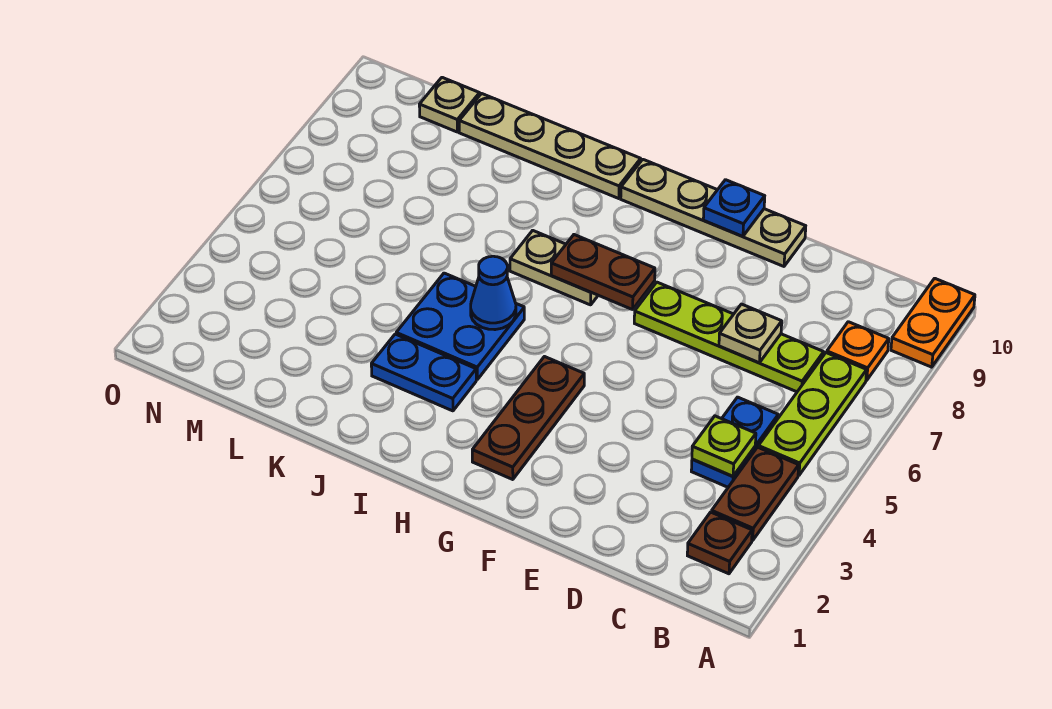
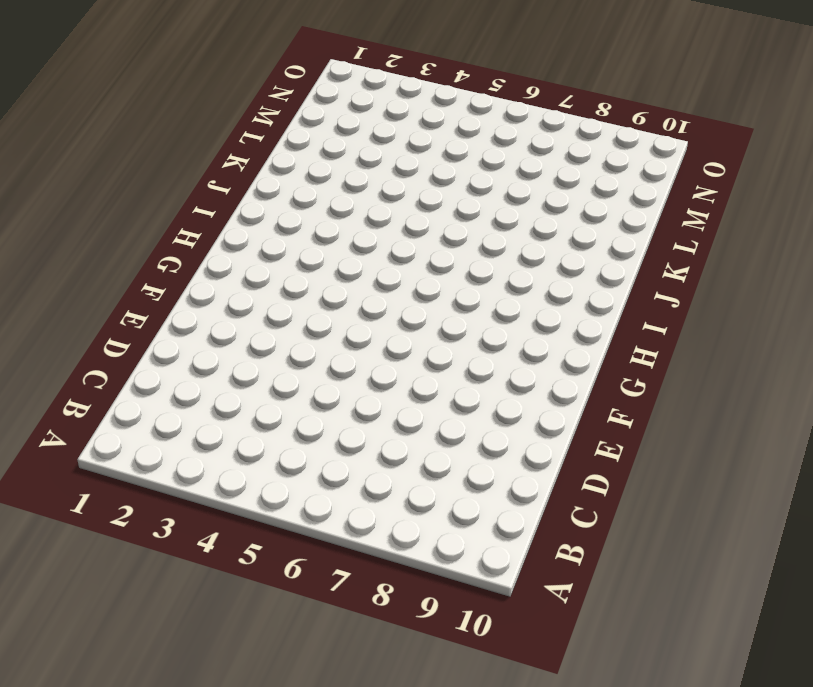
none -> orange plate A9:A10 level 1
none -> brown plate B2 level 1
none -> brown plate B3:B4 level 1

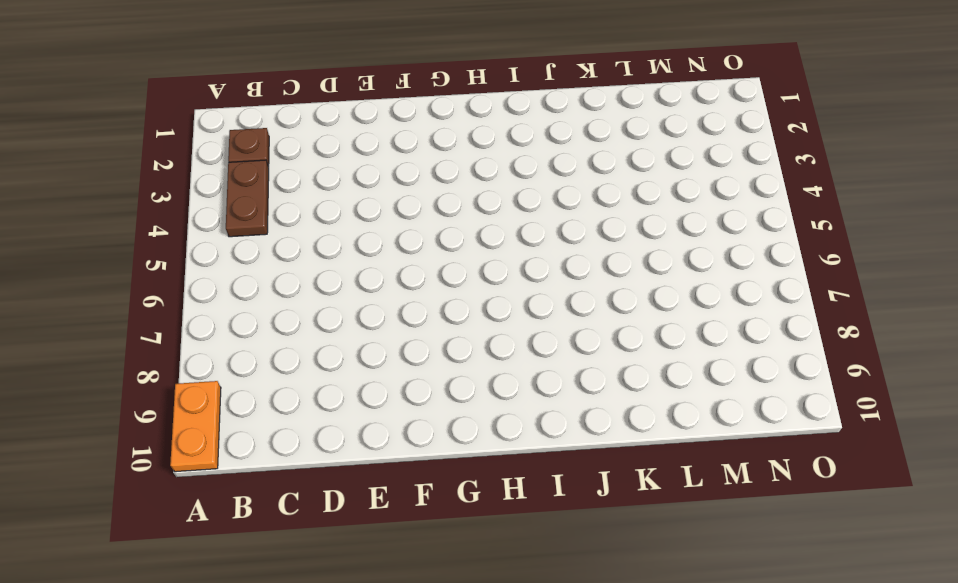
none -> lime plate B5:B7 level 1
none -> orange plate B8 level 1
none -> blue plate C4:C5 level 1

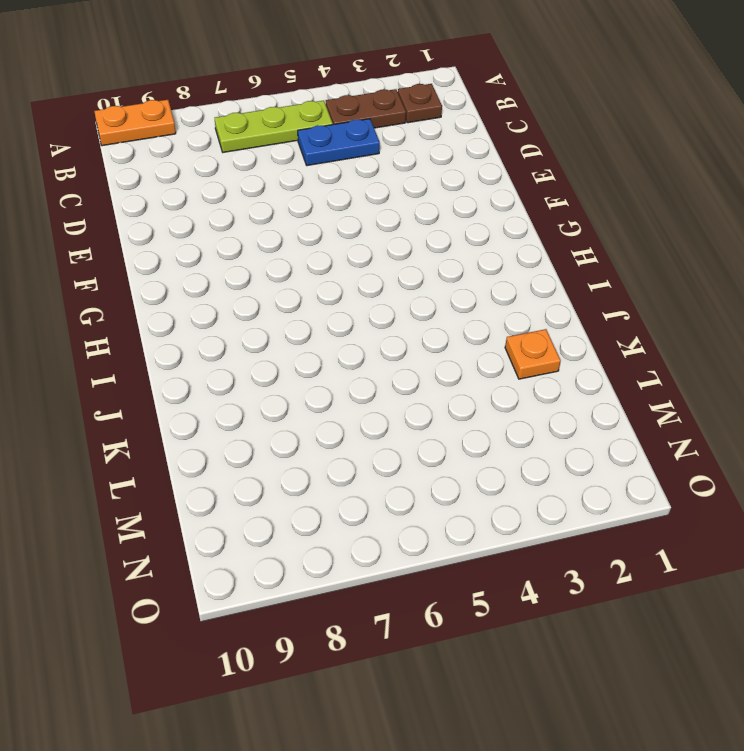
orange plate K2 level 1 -> orange plate B8 level 1
none -> lime plate C7:F7 level 1
none -> tan plate E10:H10 level 1
none -> brown plate G2:G4 level 1

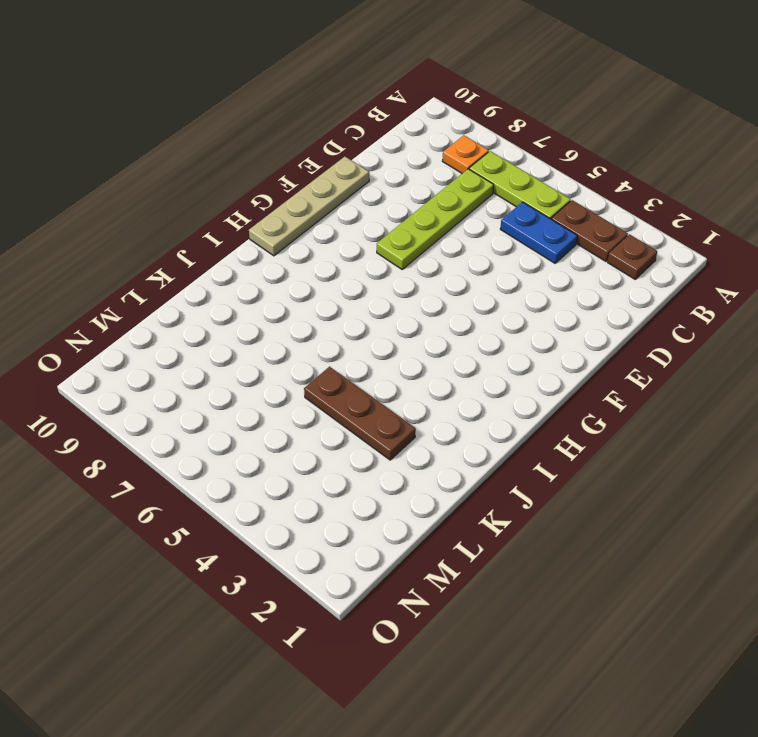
brown plate K3:K5 level 1 -> brown plate G2:G4 level 1
none -> orange plate A9:A10 level 1
none -> tan plate H7:I7 level 1
none -> blue plate I3:J3 level 1

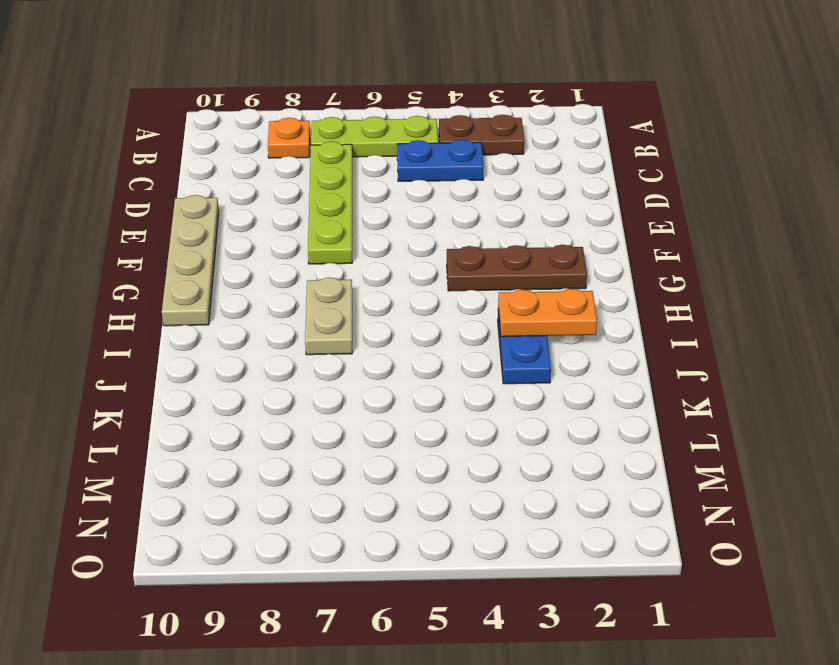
orange plate I2:I3 level 2 -> orange plate A9:A10 level 1
none -> brown plate B2 level 1
none -> blue plate I4:J5 level 1
none -> tan plate I10:L10 level 1

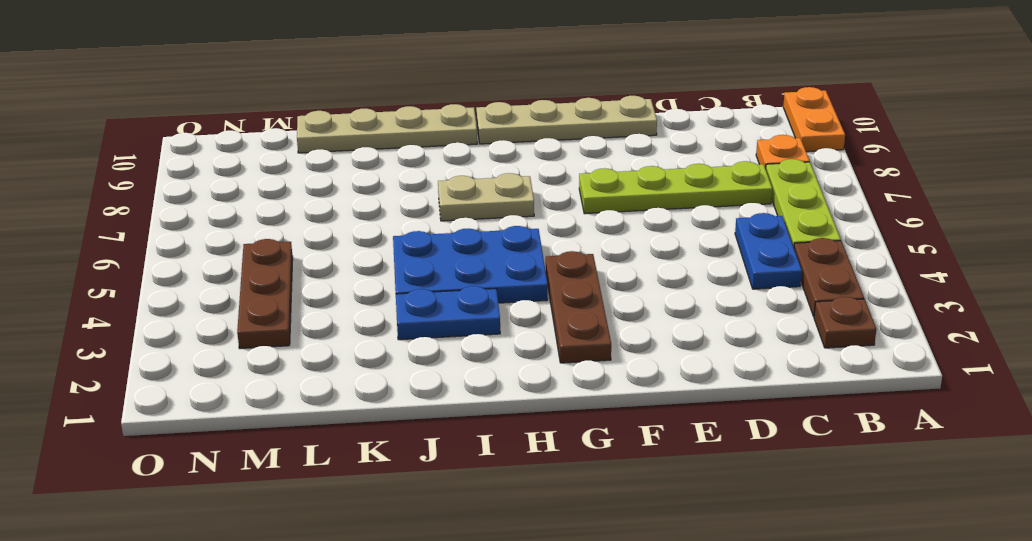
blue plate H4:J5 level 1 -> blue plate I4:J5 level 1
brown plate M3:M5 level 1 -> none
none -> tan plate M10 level 1
none -> lime plate C4 level 2
none -> tan plate D7 level 2

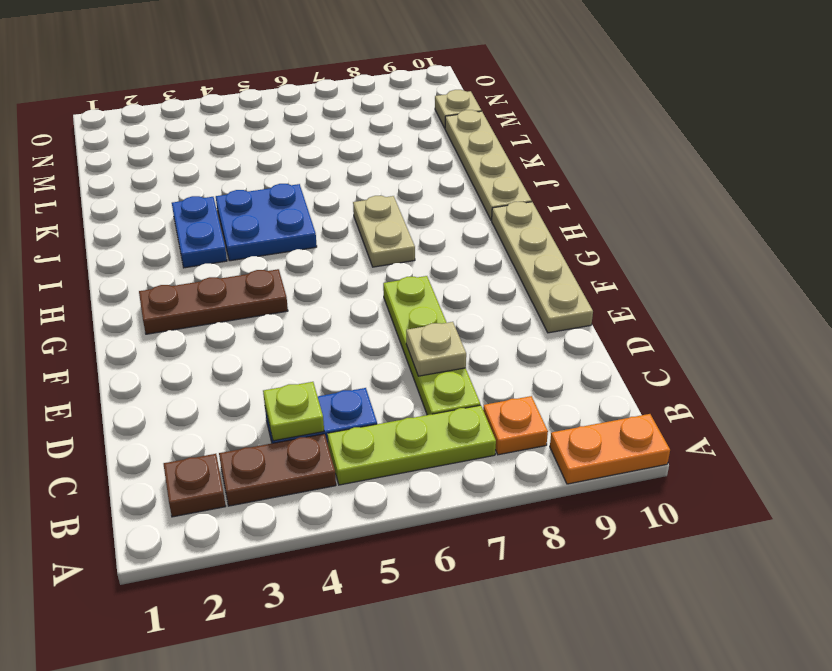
none -> blue plate F10 level 2
none -> brown plate G7:H7 level 2
none -> blue cone I5 level 2

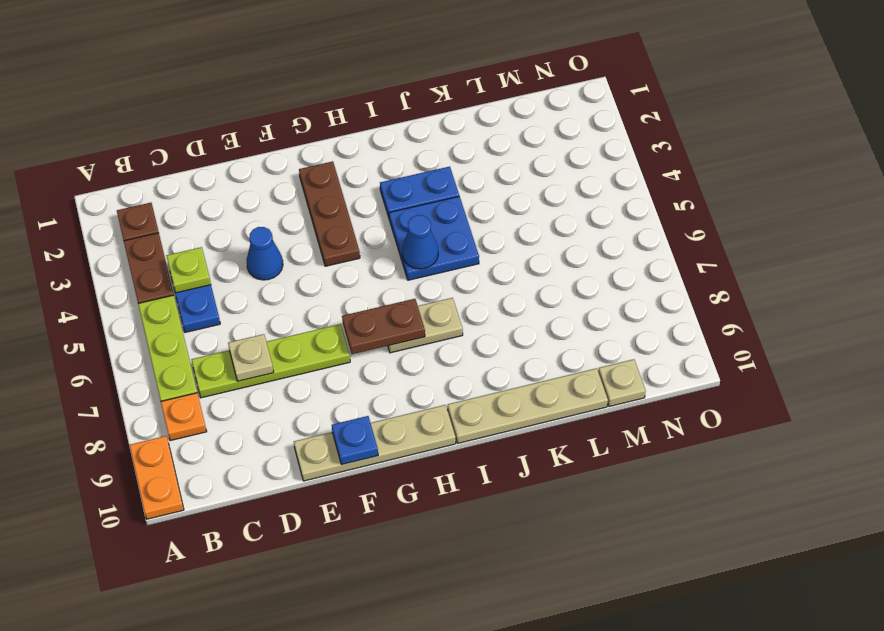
blue cone E4 level 1 -> none

